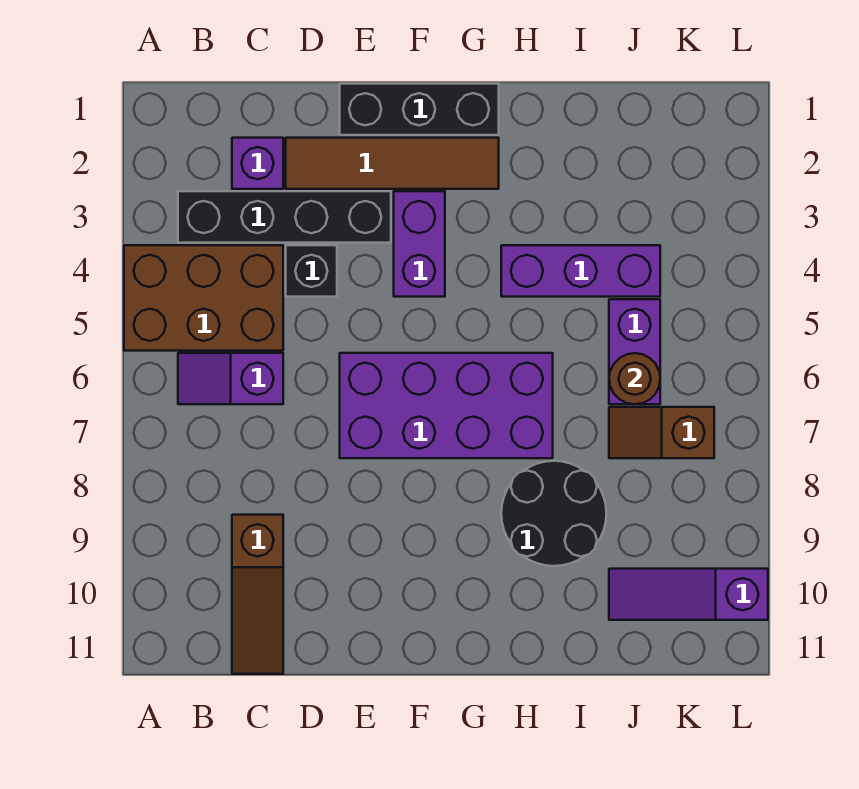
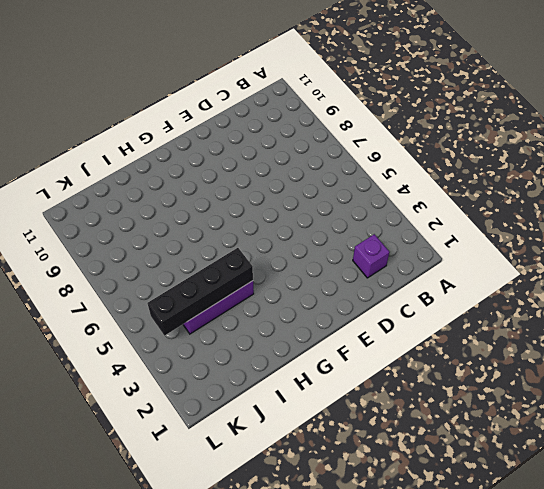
black brick H4:K4 level 2 -> black brick B3:E3 level 1
none -> brown brick A4:C5 level 1
none -> purple slope B6:C6 level 1 top C
none -> brown slope C9:C11 level 1 top 9

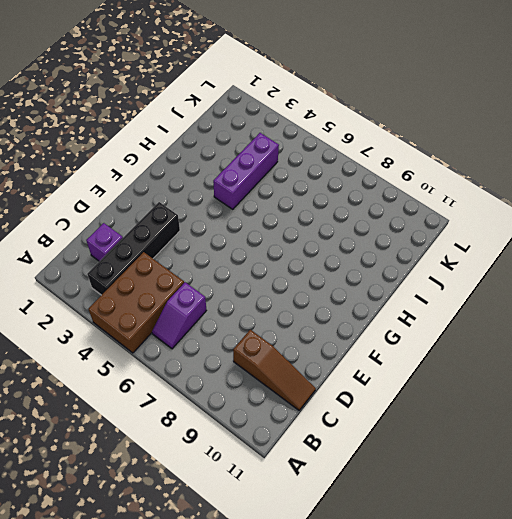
none -> brown tile D2:G2 level 1
none -> black brick D4 level 1
none -> black brick E1:G1 level 1

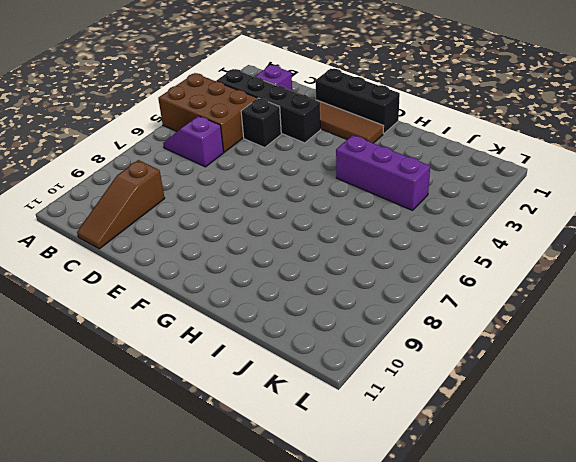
none -> purple brick E6:H7 level 1
none -> purple brick F3:F4 level 1
none -> black round brick H8:I9 level 1

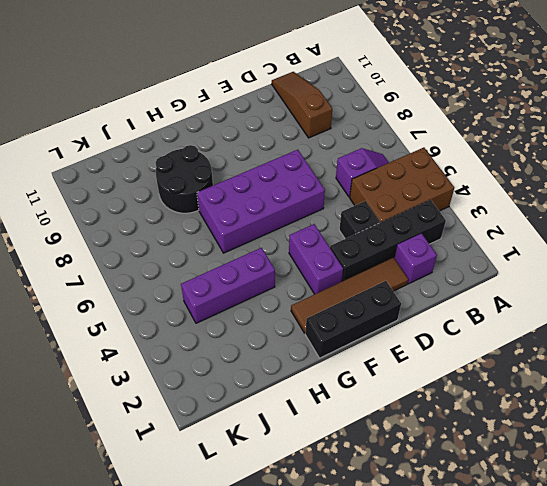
none -> purple brick J5:J6 level 1
none -> brown slope J7:K7 level 1 top K
none -> purple slope J10:L10 level 1 top L

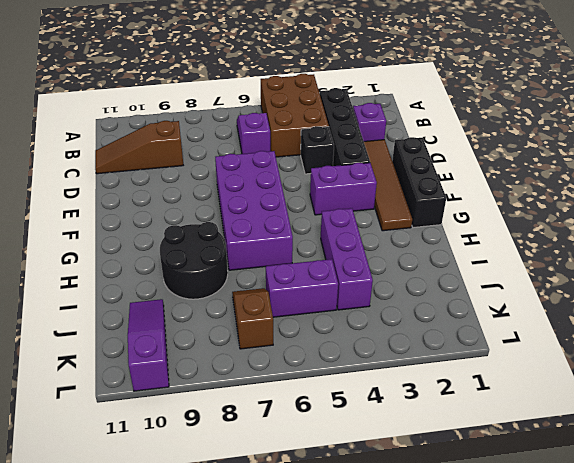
none -> brown round brick J6 level 2

